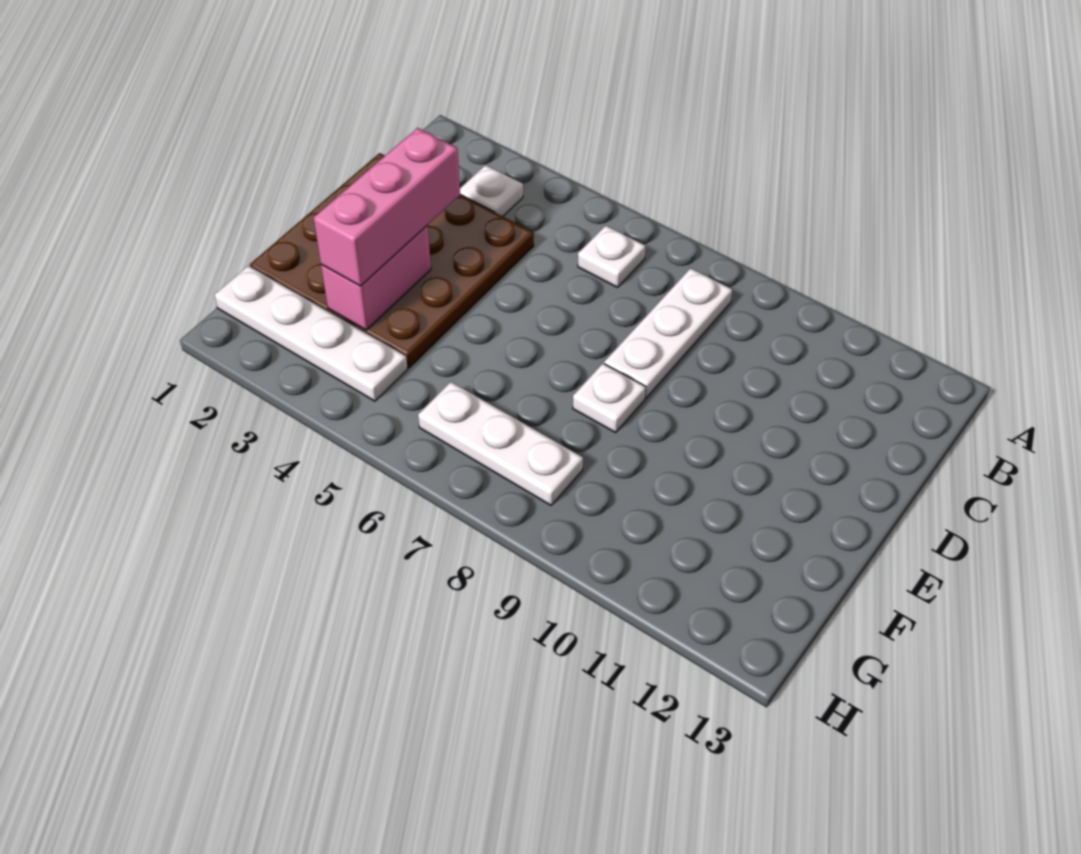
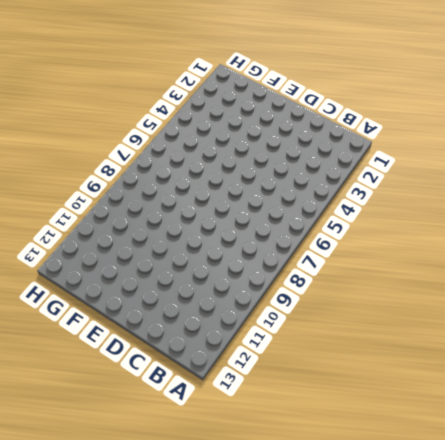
none -> white plate B3 level 1
none -> white plate B6 level 1

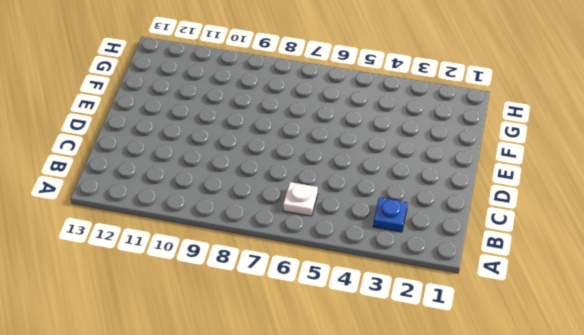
blue plate B3 level 1 -> white plate B3 level 1
none -> white plate B8:D8 level 1
none -> brown plate C1:F4 level 1

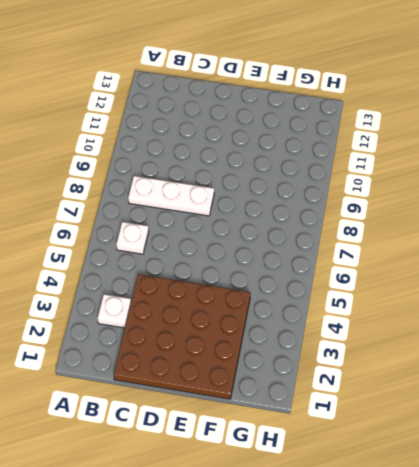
none -> white plate E8 level 1
none -> white plate G1:G4 level 1

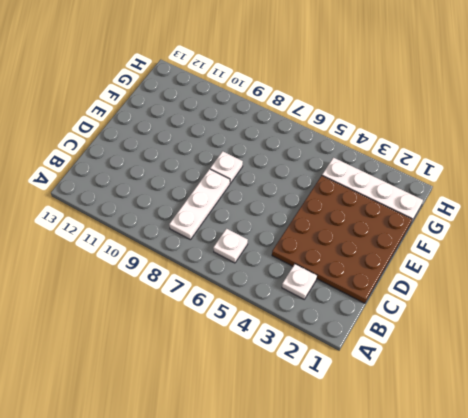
none -> white plate G6:G8 level 1
none -> pink brick E3:F3 level 2

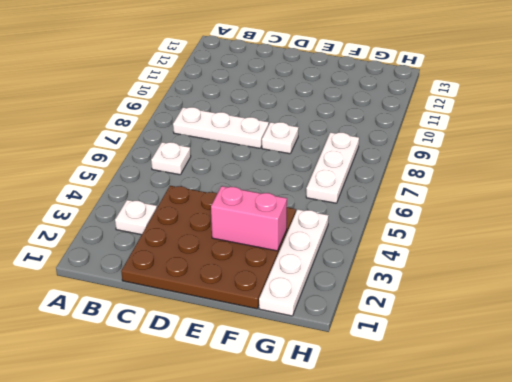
none -> pink brick D3:F3 level 3

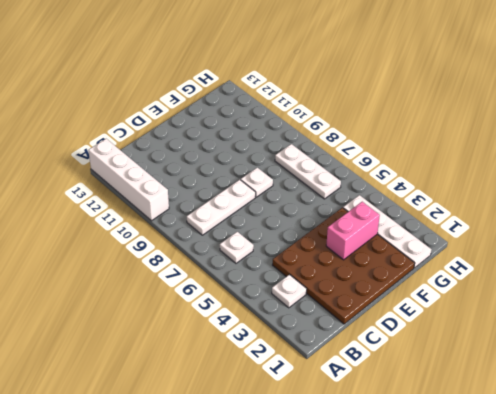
white brick A10:A13 level 1 -> none
none -> pink brick D3:F3 level 3

